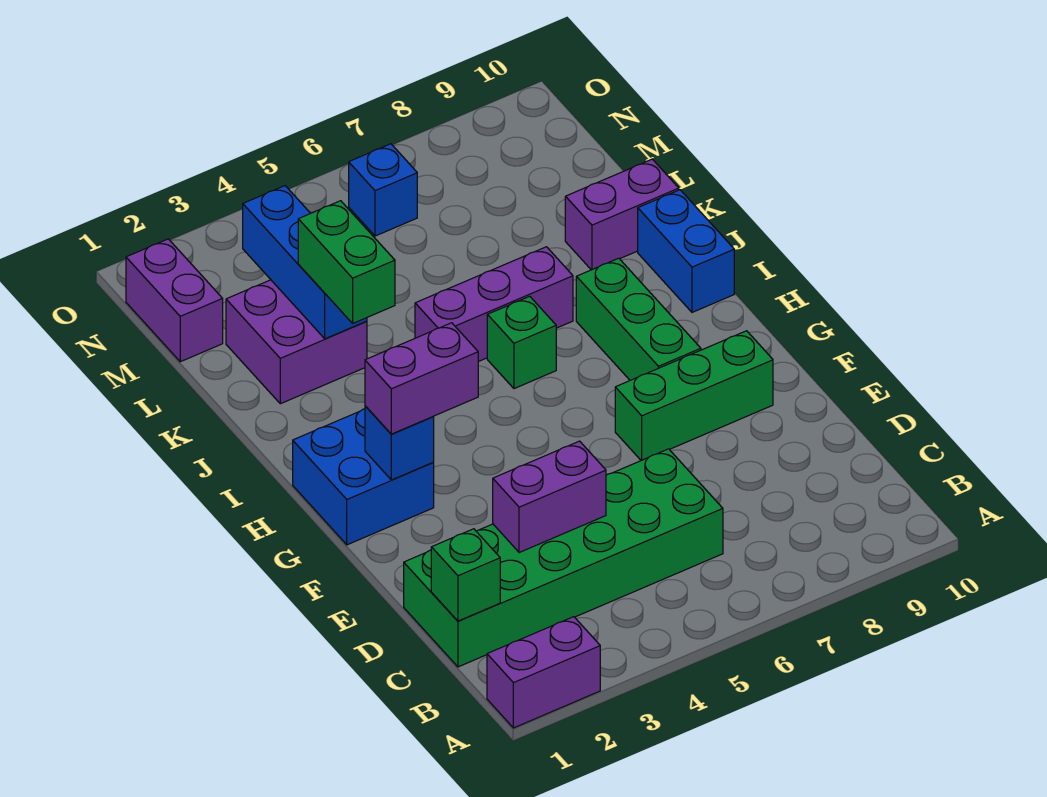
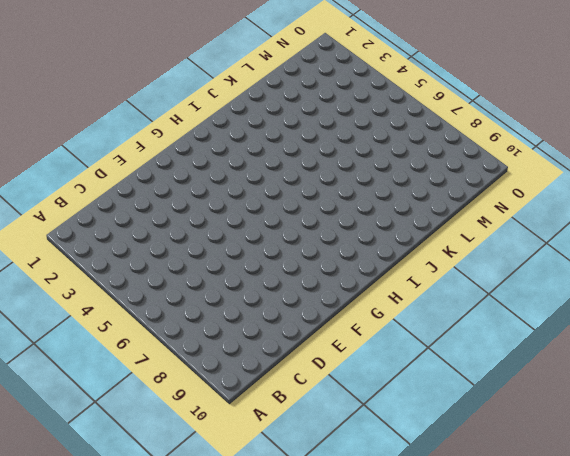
none -> purple brick A1:A2 level 1
none -> green brick C1:D6 level 1
none -> green brick F7:F9 level 1

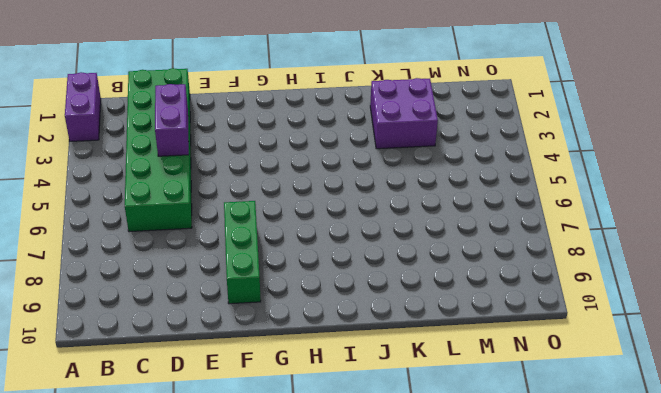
none -> blue brick G1:H2 level 1
none -> green brick G8:I8 level 1
none -> green brick I6 level 1

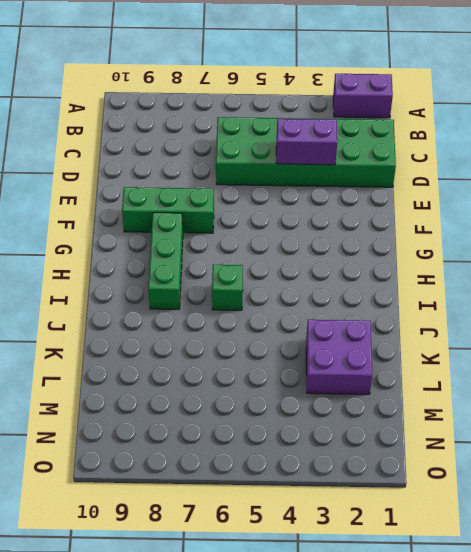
none -> blue brick G1:H2 level 1
none -> blue brick I10:J10 level 1
none -> purple brick J5:J7 level 1

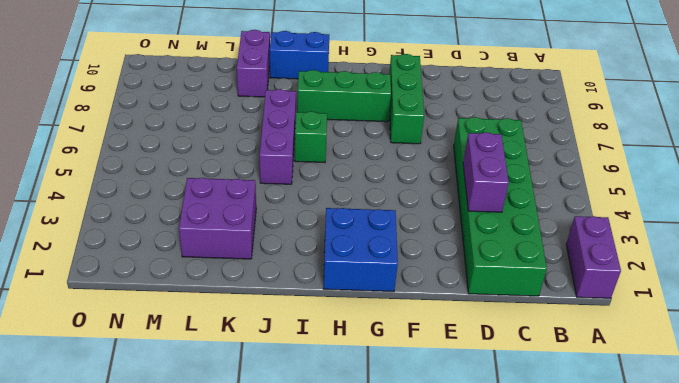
none -> purple brick M1:N1 level 1
none -> blue brick N6 level 1
none -> green brick C1 level 2

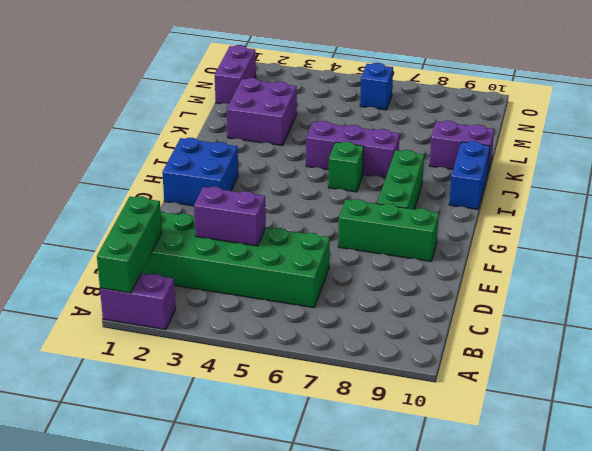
green brick A1:C1 level 2 -> green brick C1 level 2
none -> blue brick G2 level 2
none -> blue brick K3:M3 level 2
none -> purple brick G2:G3 level 3

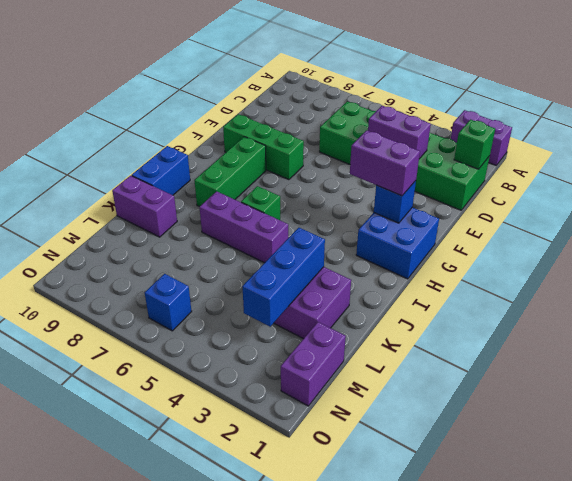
none -> green brick J3:K3 level 3

